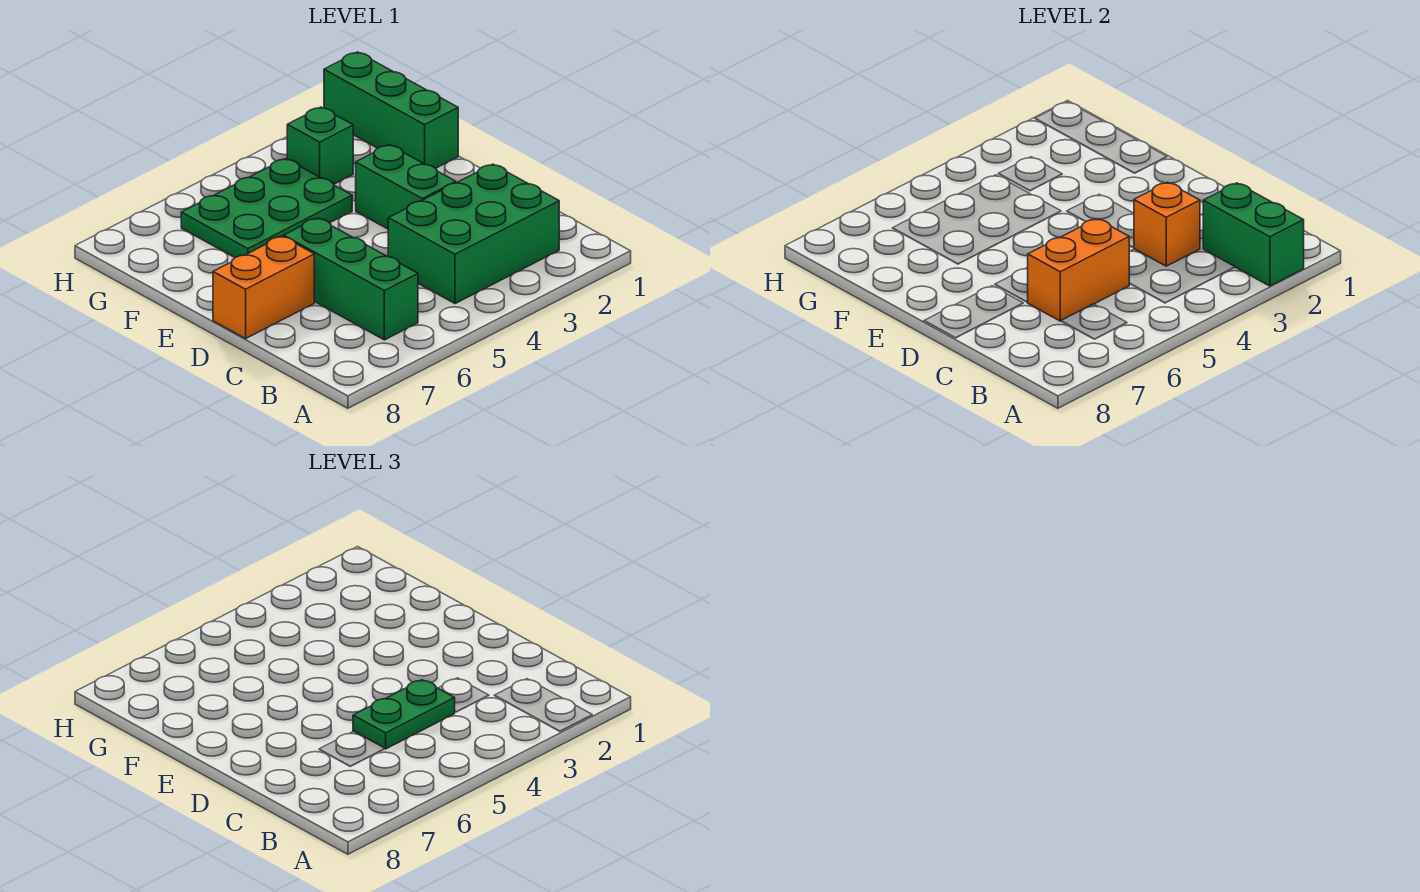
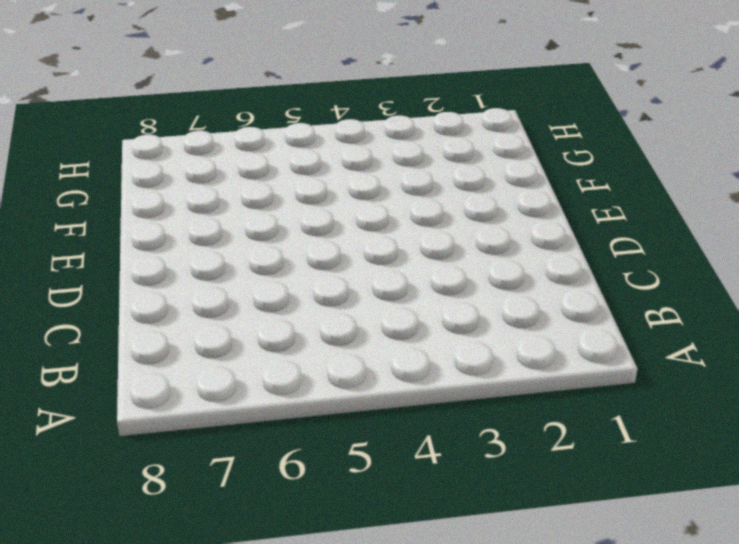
none -> green brick B2:C4 level 1
none -> green brick B6:D6 level 1

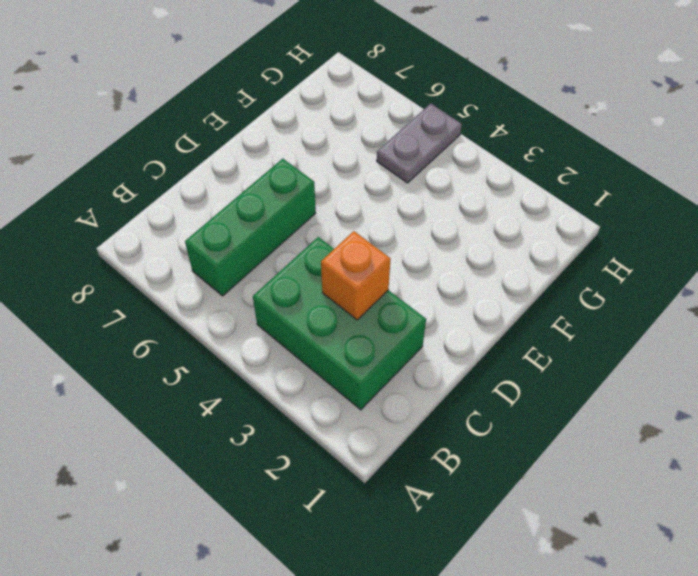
grey plate G5:H5 level 1 -> green plate F4:G6 level 1
none -> green brick D3:E3 level 1
none -> orange brick D7:D8 level 1

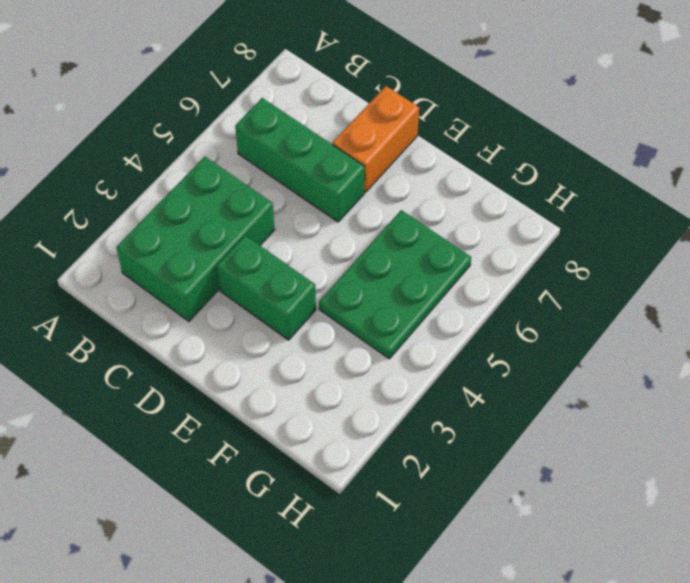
none -> green brick F1:H1 level 1
none -> green brick G3 level 1

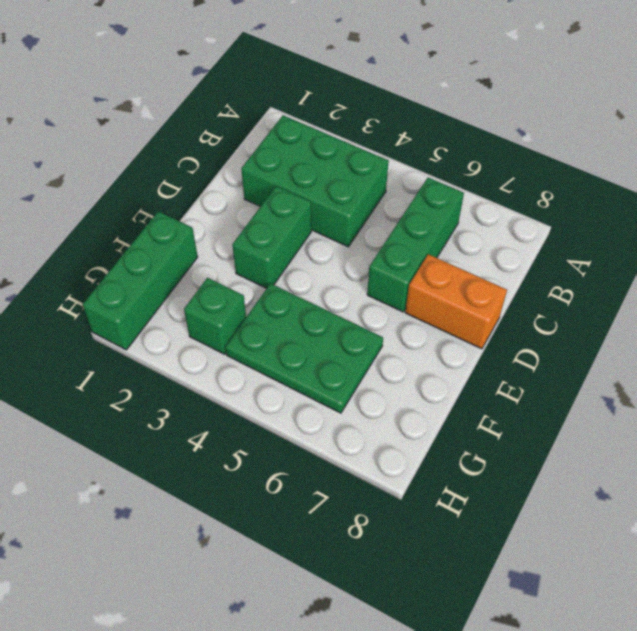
none -> green brick A2:B2 level 2
none -> orange brick C3 level 2

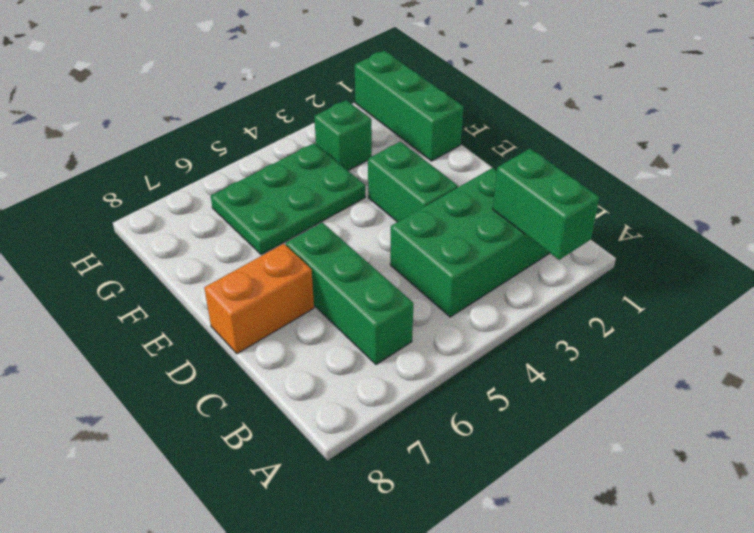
none -> orange brick C3 level 2
none -> orange brick C5:C6 level 2

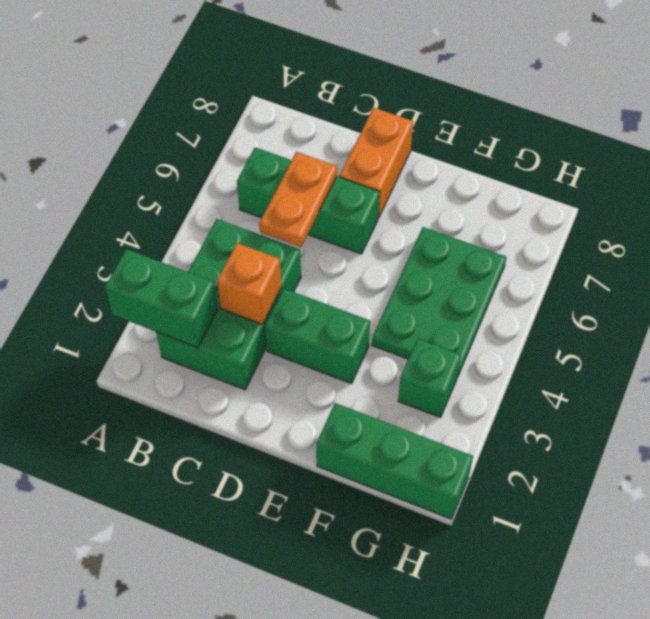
orange plate C5:C6 level 2 -> orange brick C5:C6 level 2
none -> green plate C4:C5 level 3

